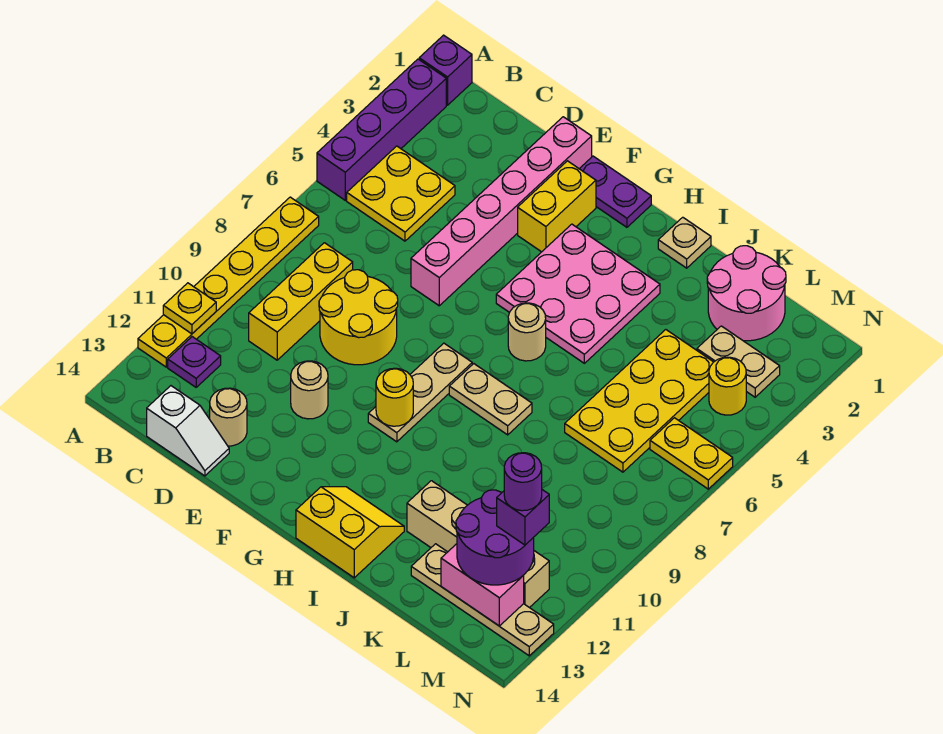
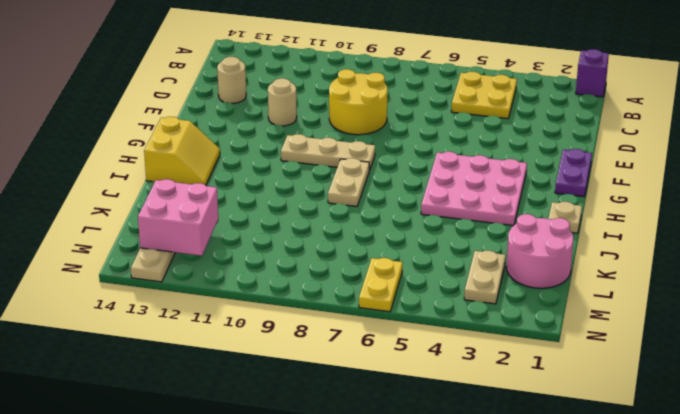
pink brick L12:M13 level 2 -> pink brick L13:M13 level 2
none -> purple brick A2:A5 level 1
none -> yellow plate A7:A12 level 1
none -> purple plate B12 level 1
none -> yellow brick C8:C10 level 1

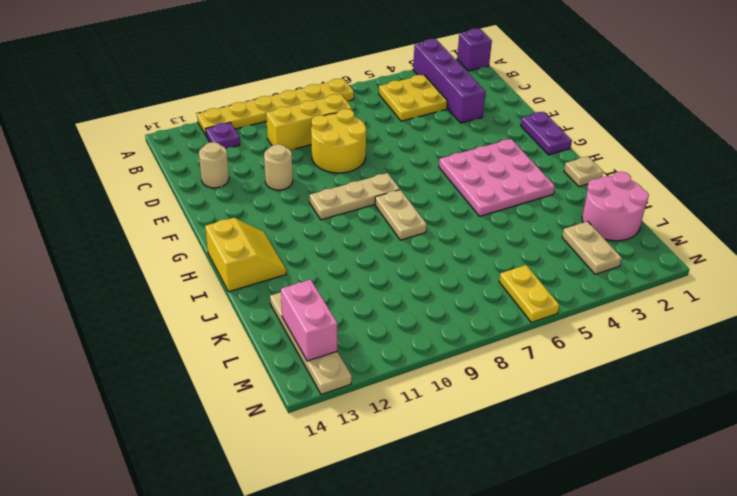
purple brick A3:D3 level 1 -> purple brick A2:A5 level 1
none -> white slope C14:D14 level 1 top C
none -> pink brick E1:E6 level 1
none -> yellow brick F2:F3 level 1
none -> tan round brick H6 level 1

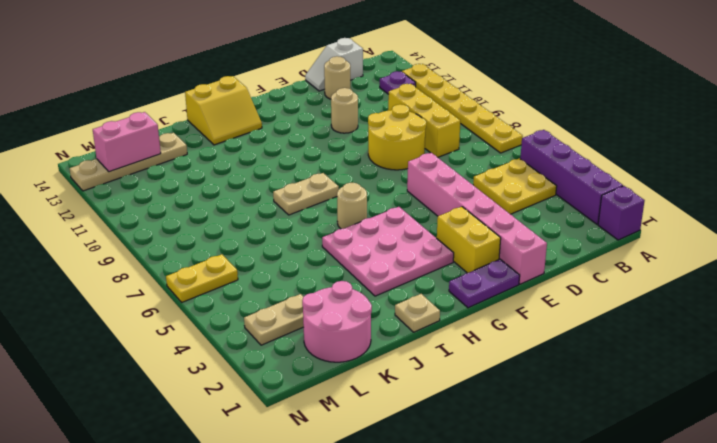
none -> tan plate G8:G10 level 1
none -> tan brick J12:M12 level 1
none -> yellow plate K4:L7 level 1
none -> yellow round brick M4 level 1

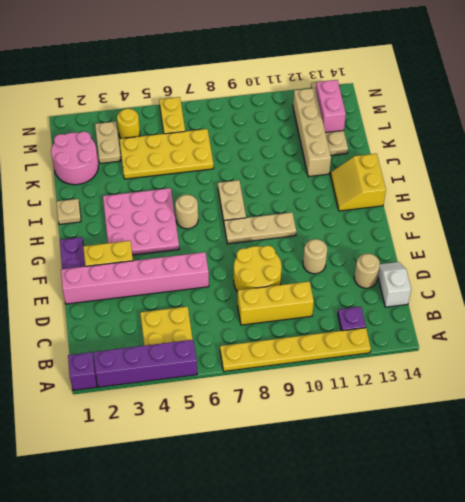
none -> yellow plate A11 level 2
none -> yellow round brick G10 level 2
none -> purple round brick L12:M13 level 3
none -> purple brick M12 level 4

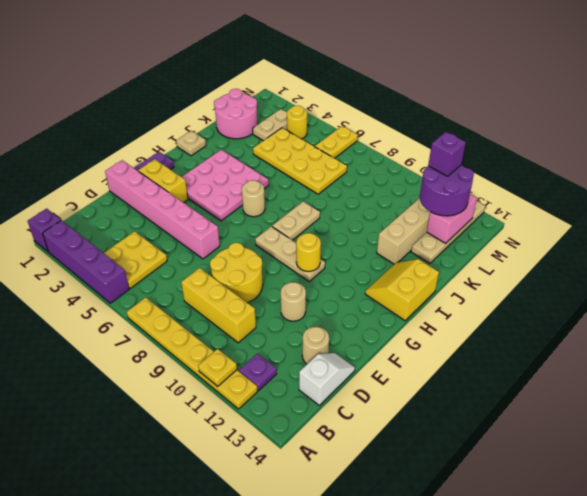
none -> purple round brick M12 level 5

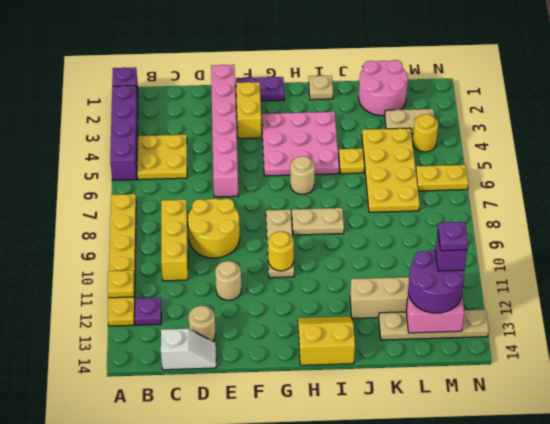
yellow plate J5 level 1 -> none
purple plate M12 level 5 -> purple round brick M12 level 5

